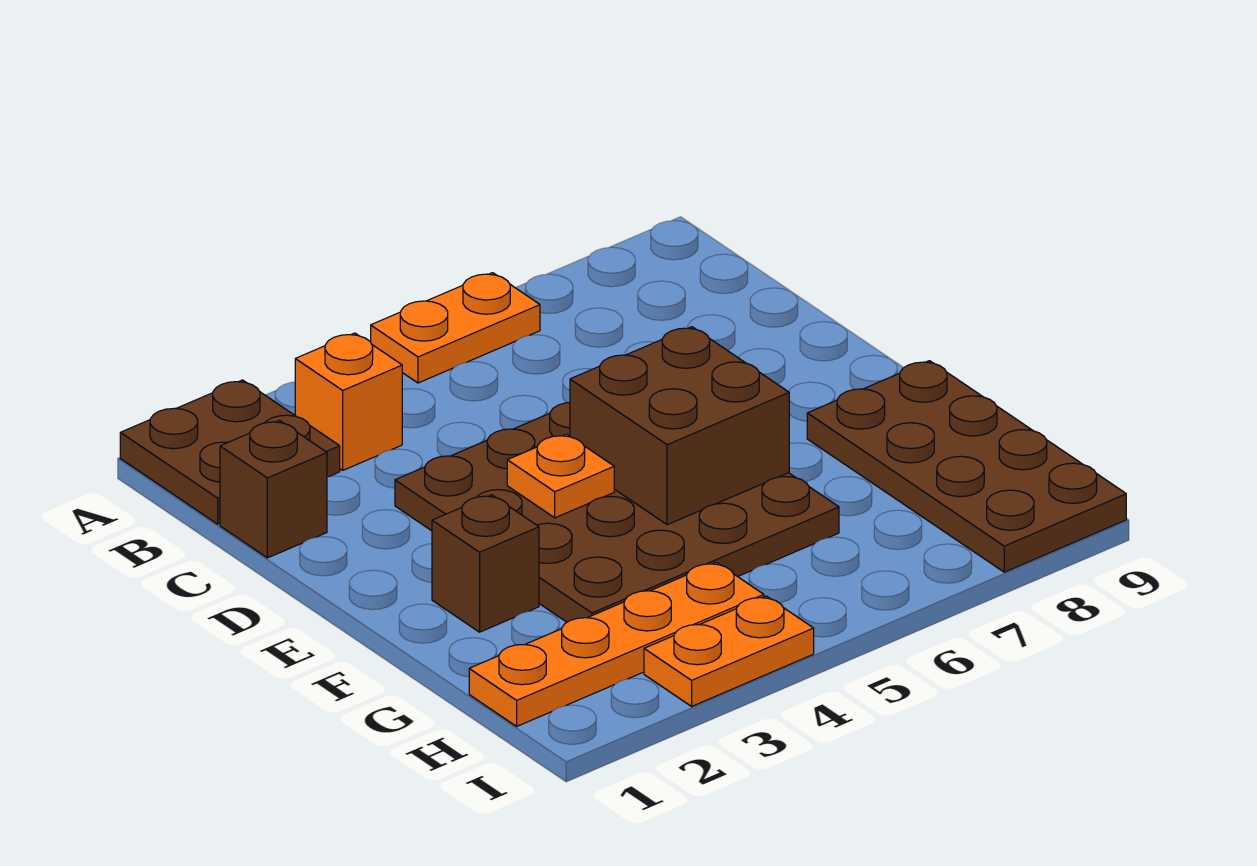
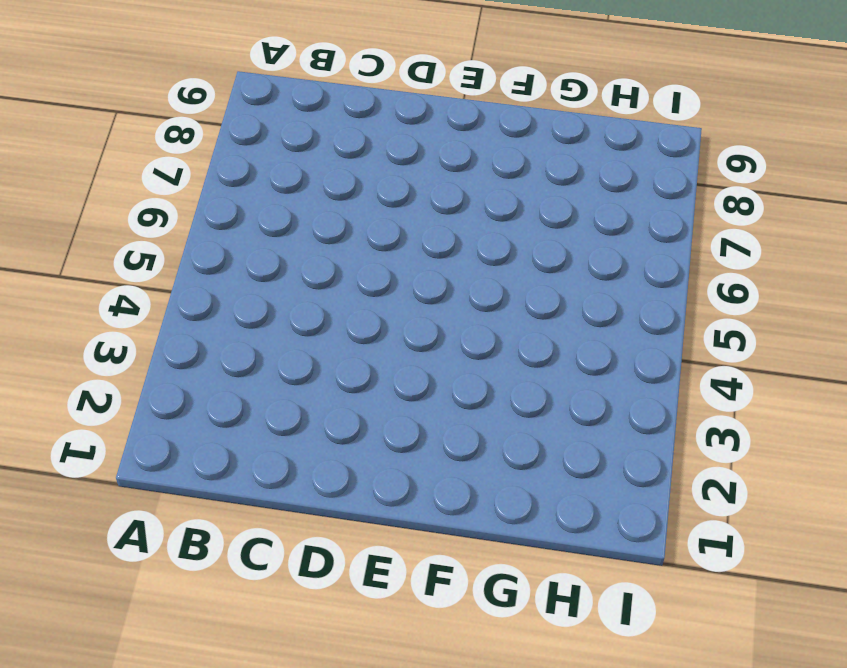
none -> brown plate A1:B2 level 1
none -> orange plate A5:A6 level 1

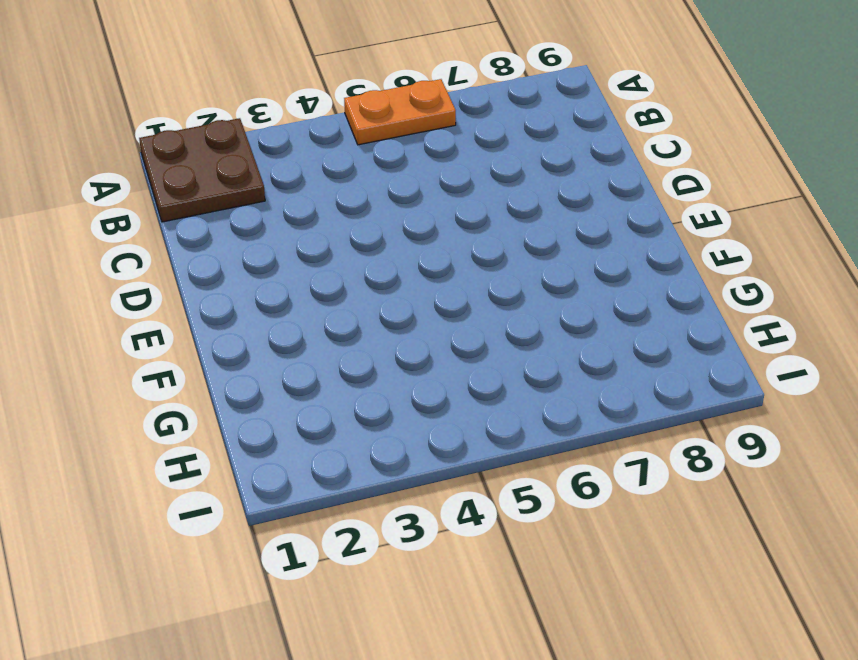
none -> orange brick B3 level 1
none -> brown brick C1 level 1

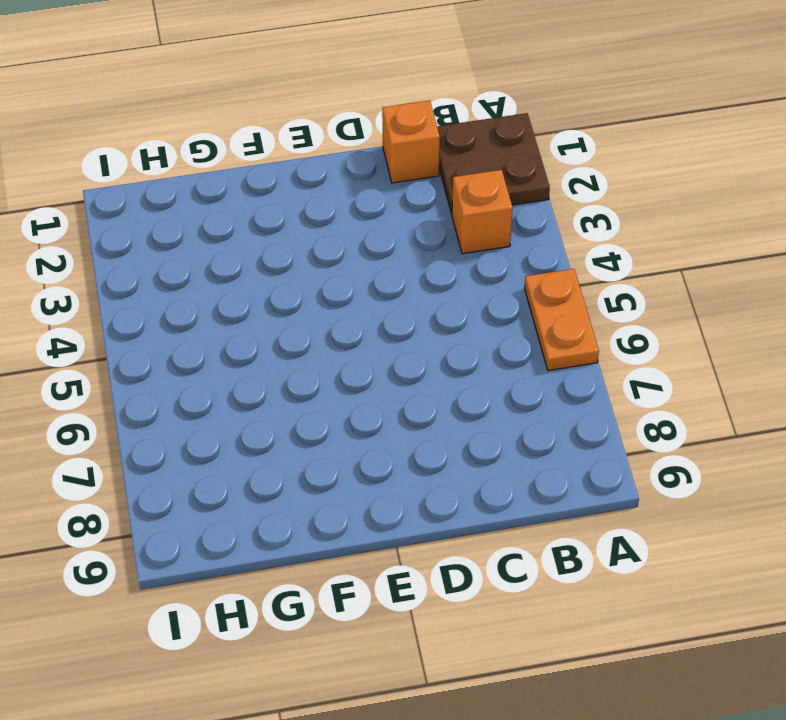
orange brick C1 level 1 -> brown brick C1 level 1
none -> brown plate D3:G6 level 1
none -> brown brick F2 level 1

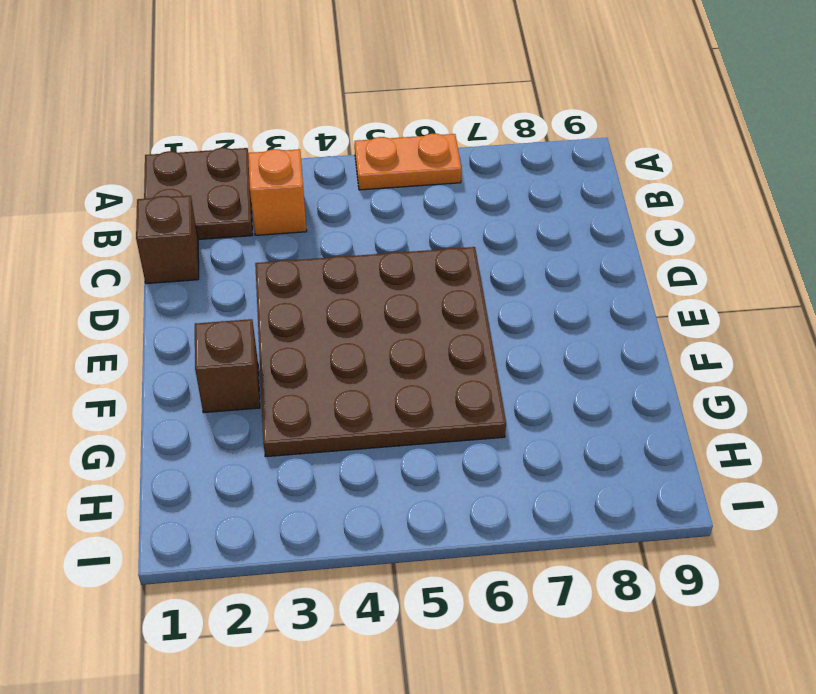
none -> brown plate F8:I9 level 1
none -> orange plate H1:H4 level 1

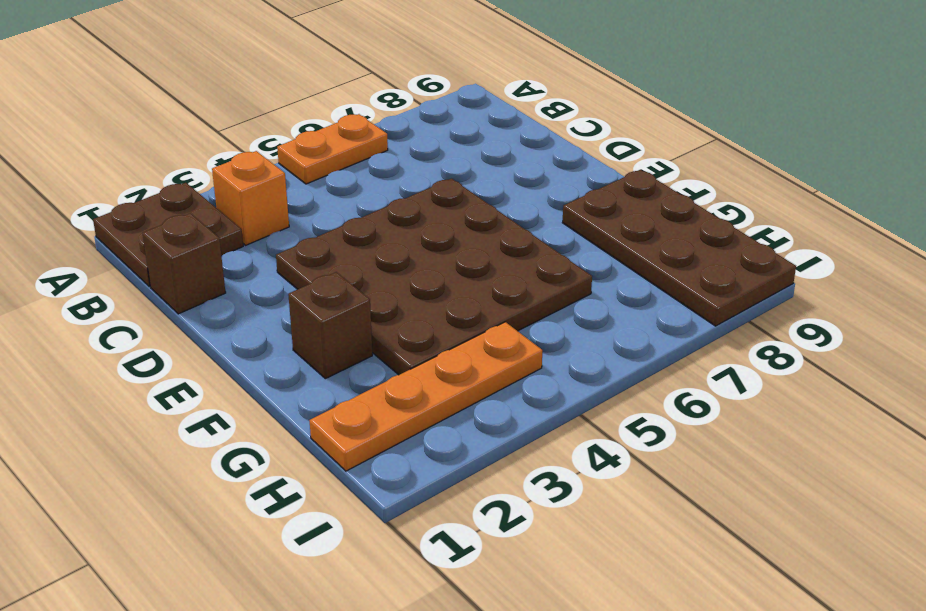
none -> orange plate I3:I4 level 1
none -> orange plate E4 level 2

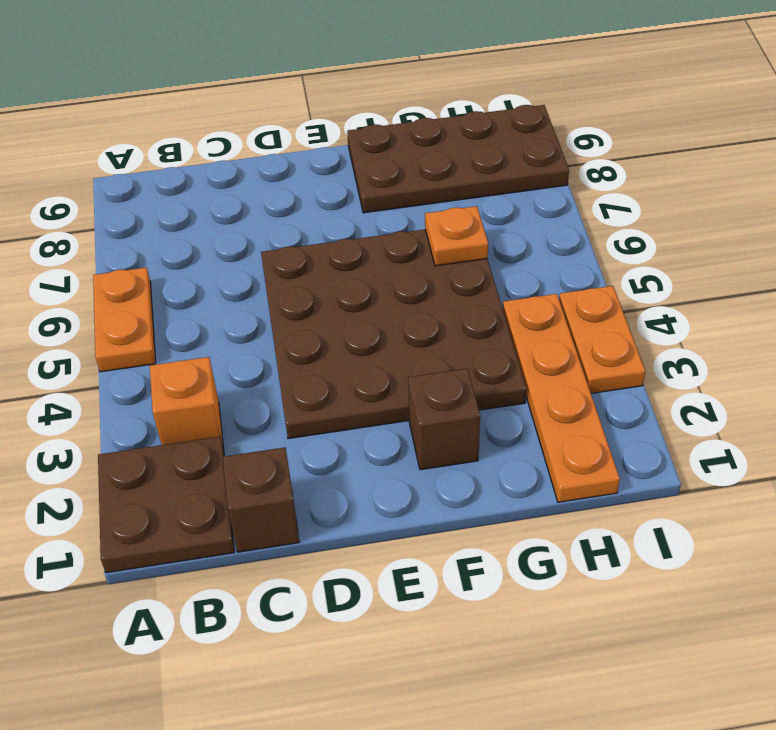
orange plate G6 level 2 -> orange plate E4 level 2
none -> brown brick E5:F6 level 2

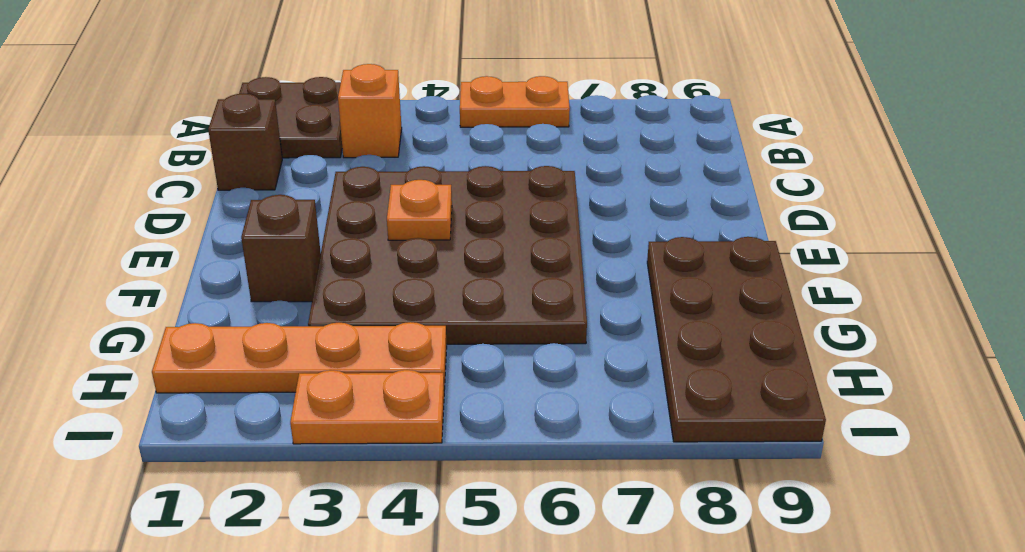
none -> brown brick E5:F6 level 2

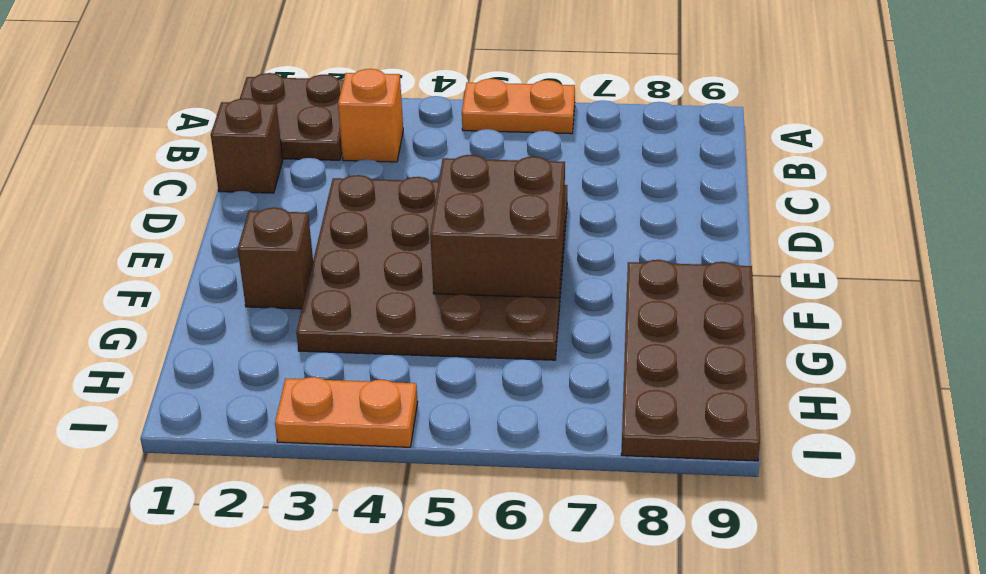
none -> orange plate H1:H4 level 1
none -> orange plate E4 level 2

